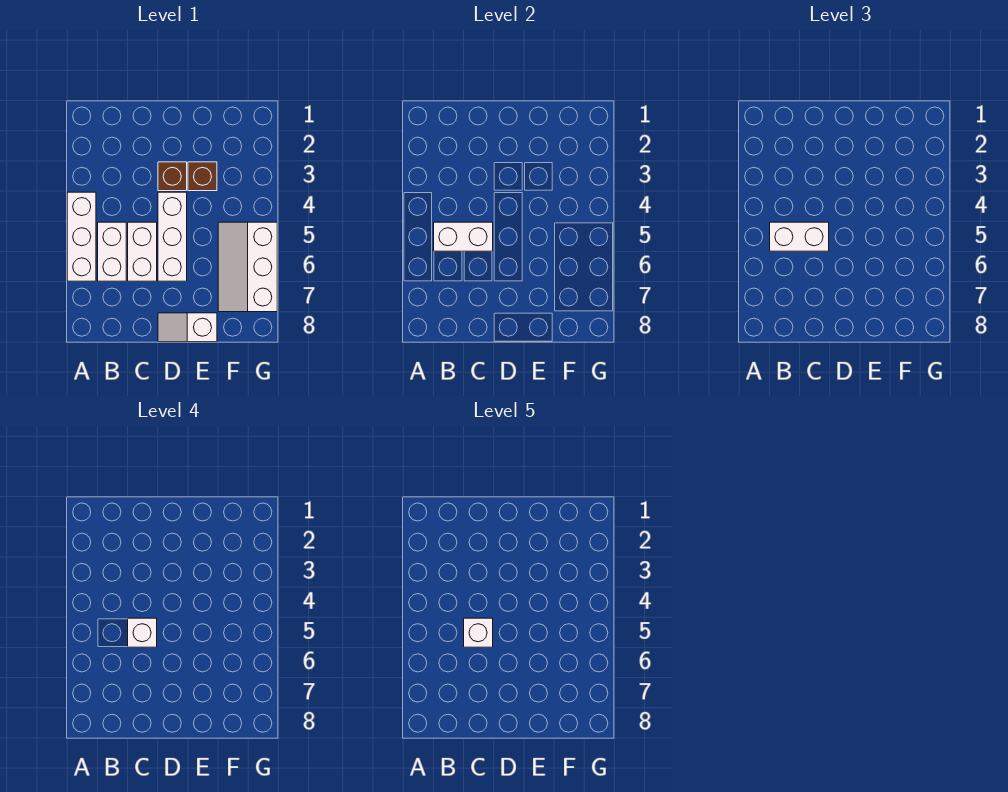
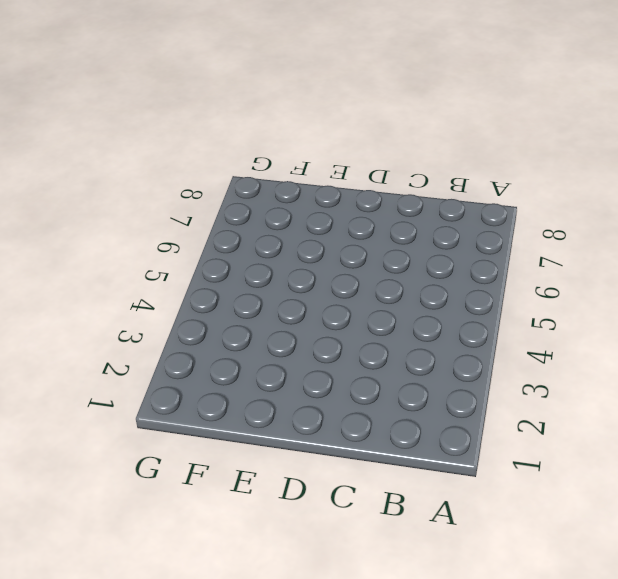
none -> white brick A4:A6 level 1
none -> white brick B5:B6 level 1
none -> white brick C5:C6 level 1

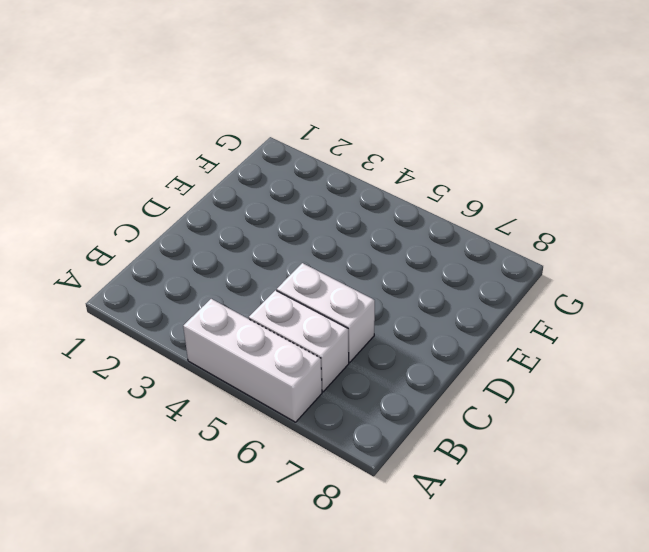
none -> brown brick D3 level 1
none -> white brick D4:D6 level 1
none -> white slope D8:E8 level 1 top E

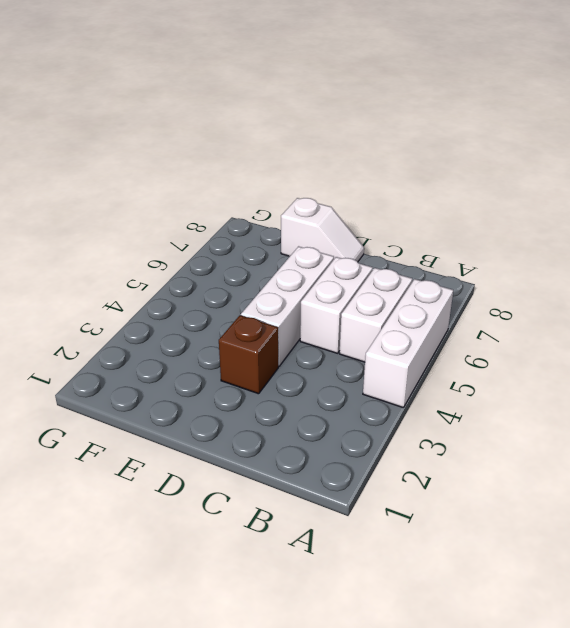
none -> brown brick E3 level 1
none -> white slope F5:G7 level 1 top G
none -> white brick B5:C5 level 2

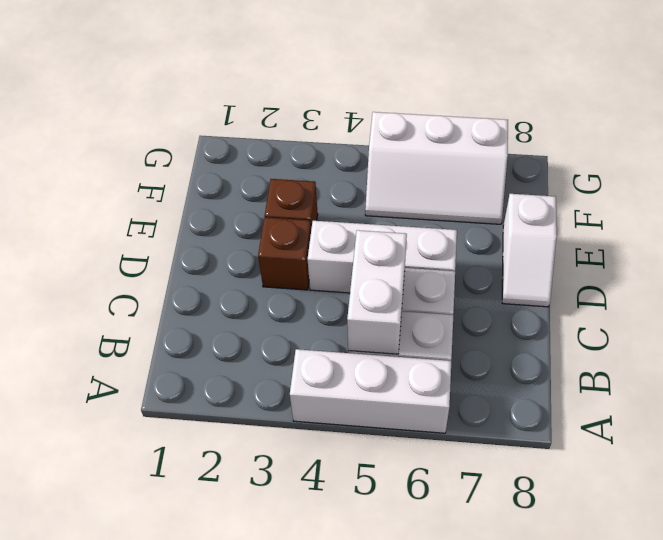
none -> white brick B5:C5 level 3
none -> white brick C5 level 4
none -> white brick C5 level 5

